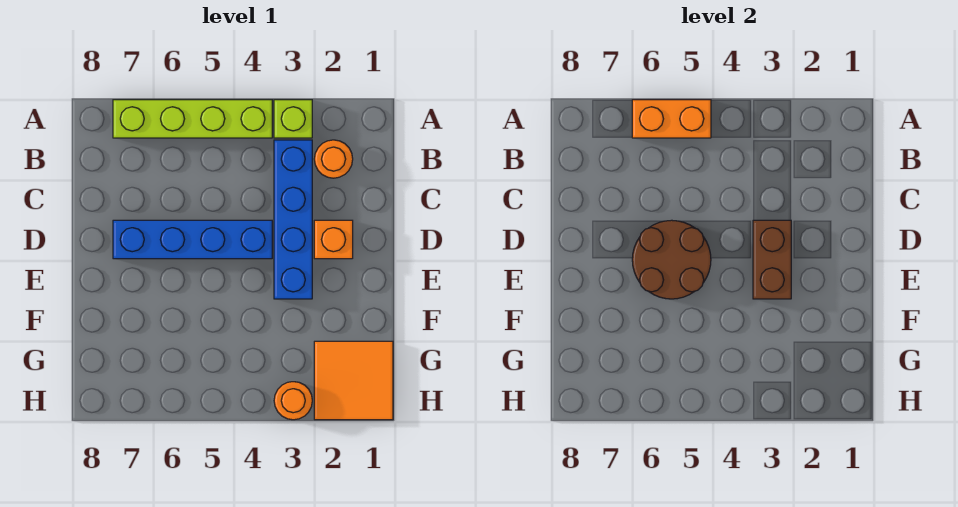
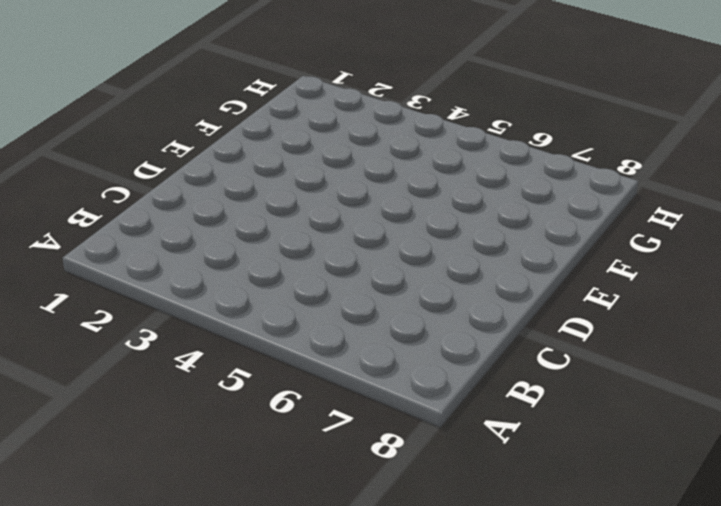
none -> lime brick A3 level 1
none -> lime brick A4:A7 level 1

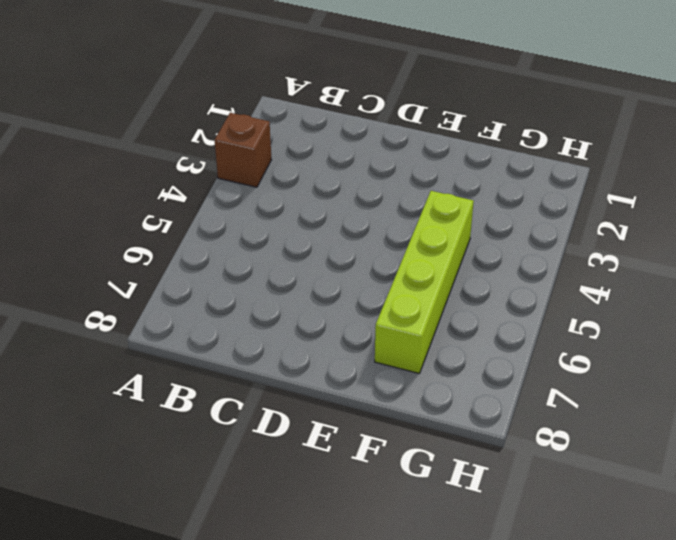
brown brick A3 level 1 -> lime brick A3 level 1
lime brick F4:F7 level 1 -> lime brick A4:A7 level 1
none -> orange round brick B2 level 1
none -> blue brick B3:E3 level 1

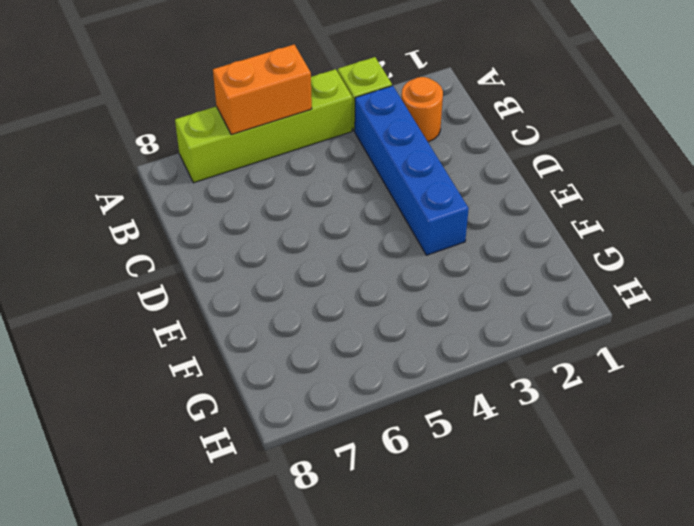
none -> orange brick D2 level 1
none -> blue brick D4:D7 level 1

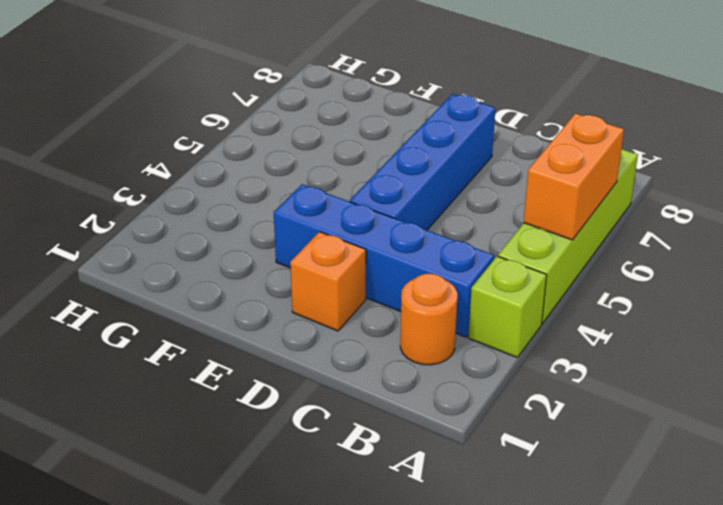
none -> orange tile G1:H2 level 1
none -> orange round brick H3 level 1

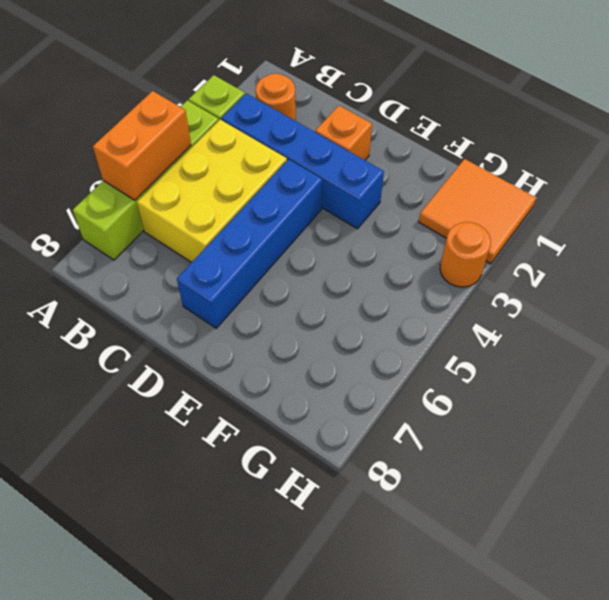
yellow brick B4:C6 level 1 -> none
none -> brown brick D3:E3 level 2
none -> brown round brick D5:E6 level 2

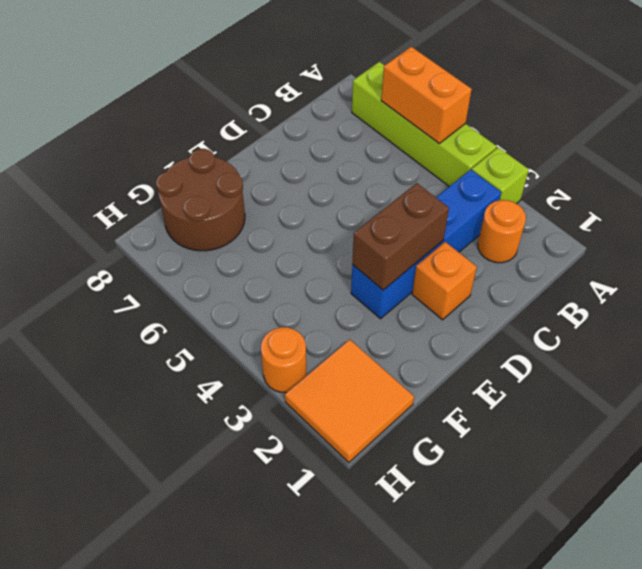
brown round brick F7:G8 level 1 -> brown round brick D5:E6 level 2
none -> blue brick D4:D7 level 1

